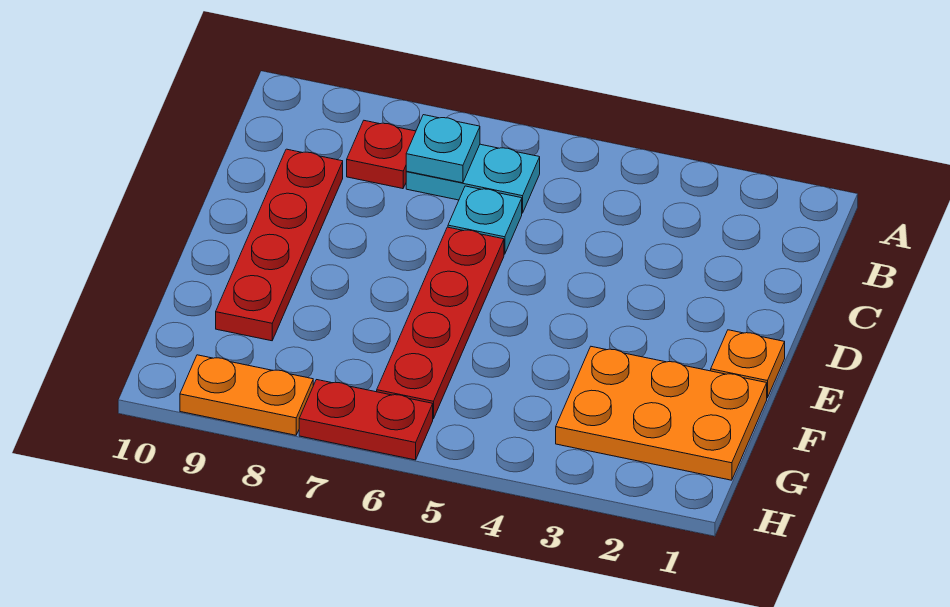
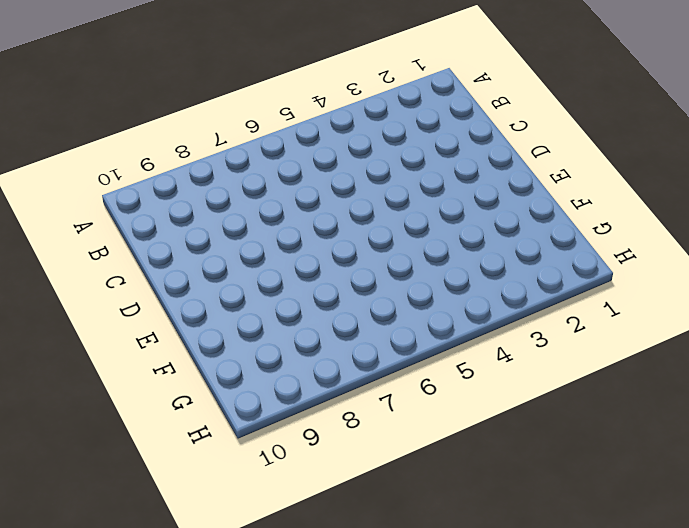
none -> cyan plate B6:B7 level 1
none -> red plate B8 level 1

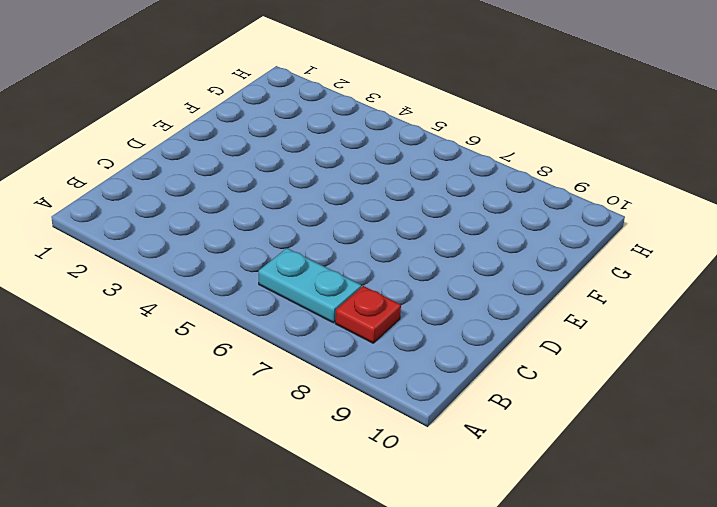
none -> cyan plate C6 level 1
none -> red plate C9:F9 level 1

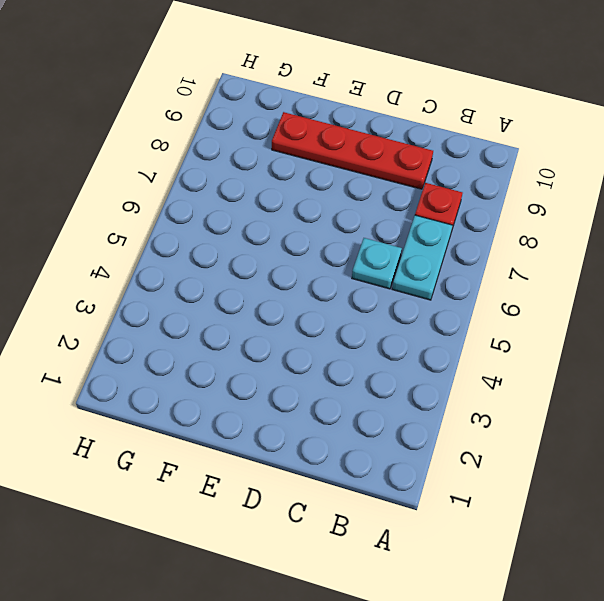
none -> red plate D6:G6 level 1
none -> orange plate E1 level 1

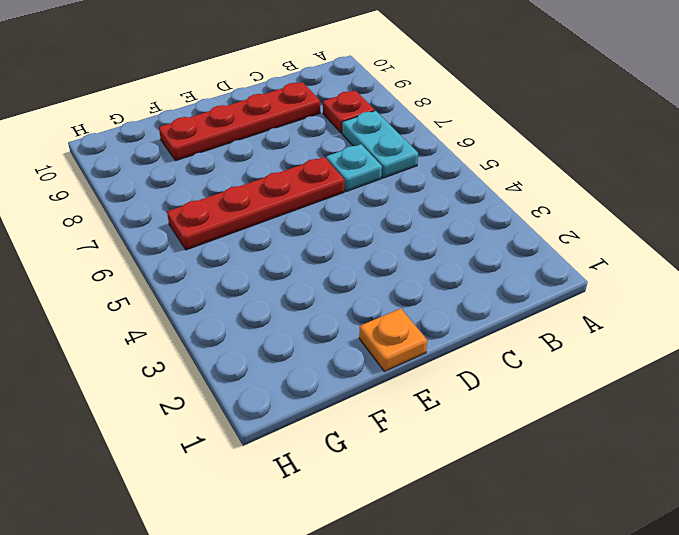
none -> orange plate F1:G3 level 1
none -> red plate H6:H7 level 1

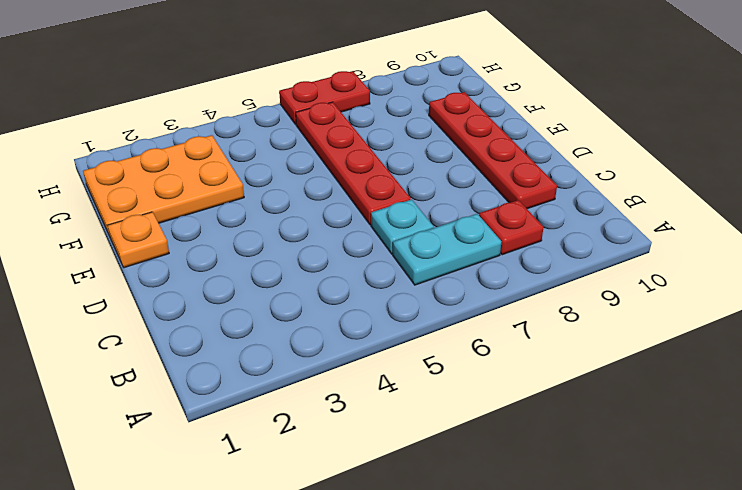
none -> orange plate H8:H9 level 1
none -> cyan plate B7 level 2

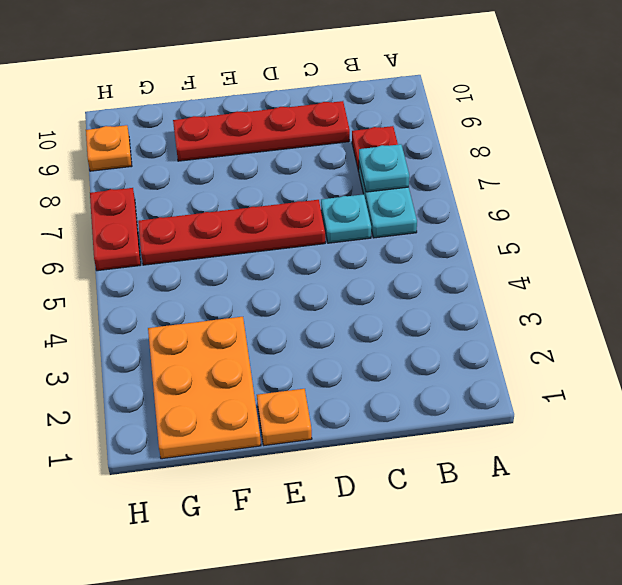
orange plate H9 level 1 -> orange plate H8:H9 level 1

